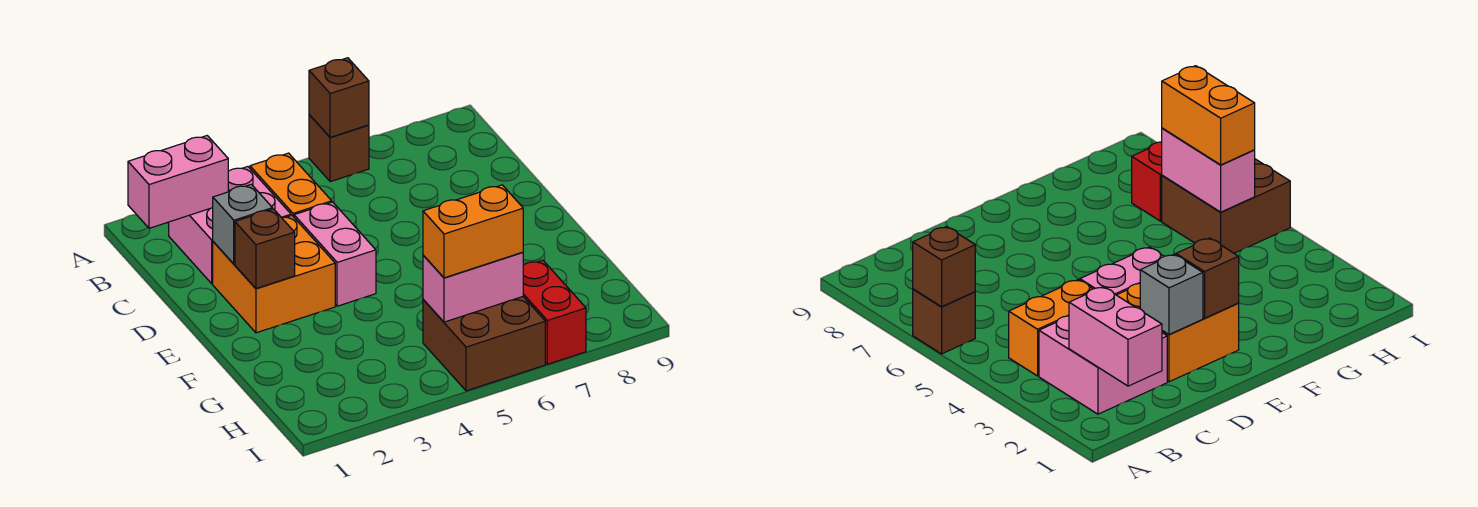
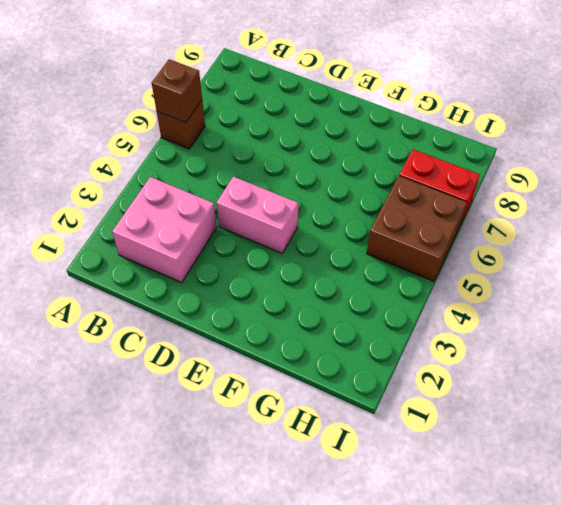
none -> orange brick B4:C4 level 1
none -> orange brick D2:E3 level 1
none -> pink brick B1:B2 level 2

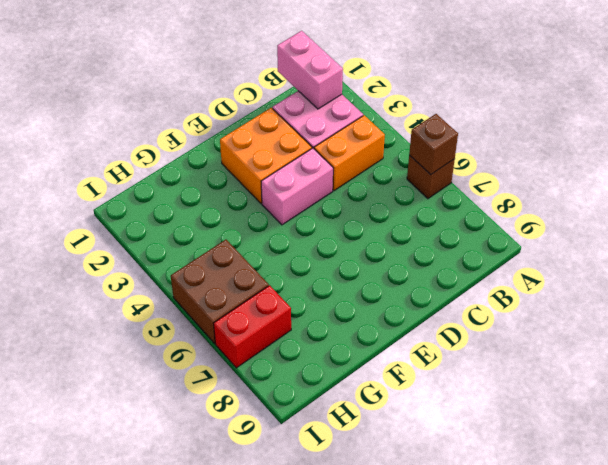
none -> grey brick D2 level 2
none -> brown brick E2 level 2
none -> pink brick H5:H6 level 2

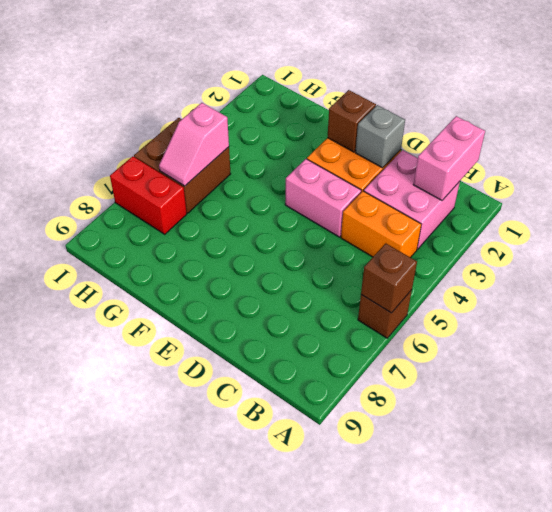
pink slope H5:H6 level 2 top 5 -> pink brick H5:H6 level 2
none -> orange brick H5:H6 level 3

